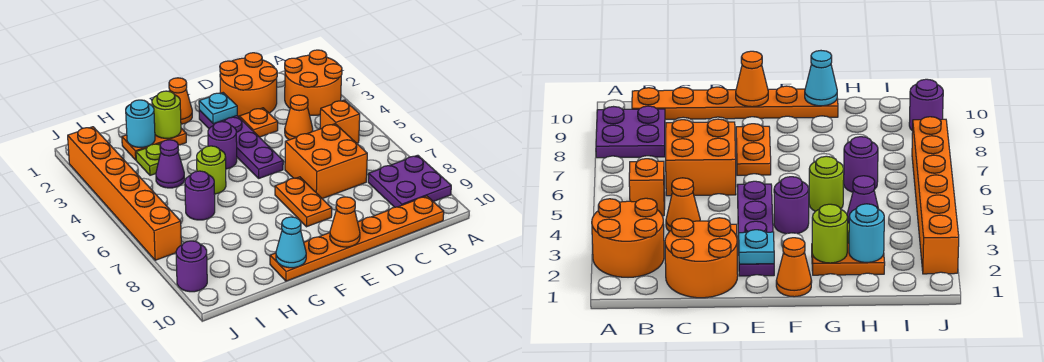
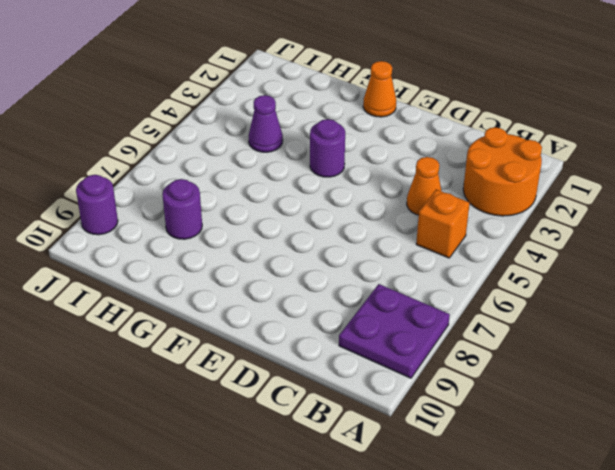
purple round brick H8 level 1 -> purple round brick H6 level 1
none -> orange plate B10:G10 level 1
none -> orange round brick C1:D2 level 1
none -> orange brick C6:D7 level 1

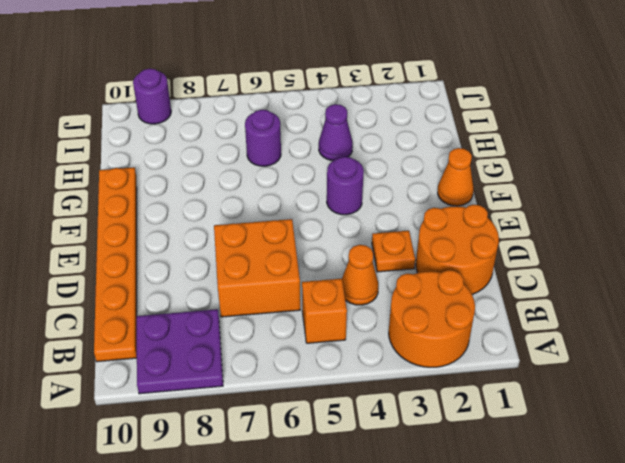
none -> purple plate E2:E5 level 1
none -> orange plate E7:E8 level 1
none -> orange plate G2:H2 level 1

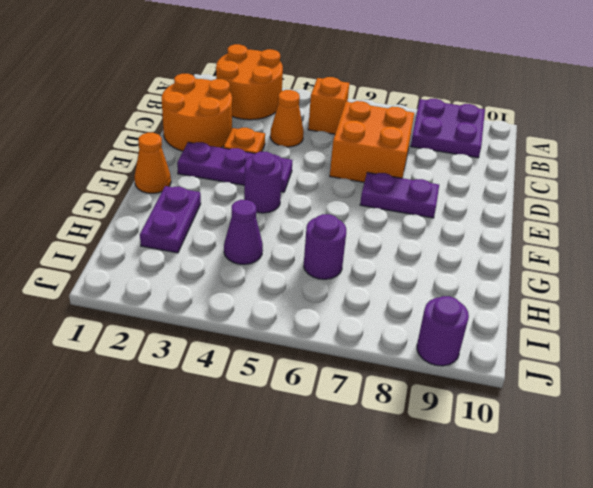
purple plate E2:E4 level 1 -> purple plate E2:E5 level 1
purple plate E7:E8 level 1 -> orange plate E7:E8 level 1
purple plate G2:H2 level 1 -> orange plate G2:H2 level 1
none -> orange plate B10:G10 level 1
none -> lime round brick G5 level 1
none -> lime plate H3 level 1

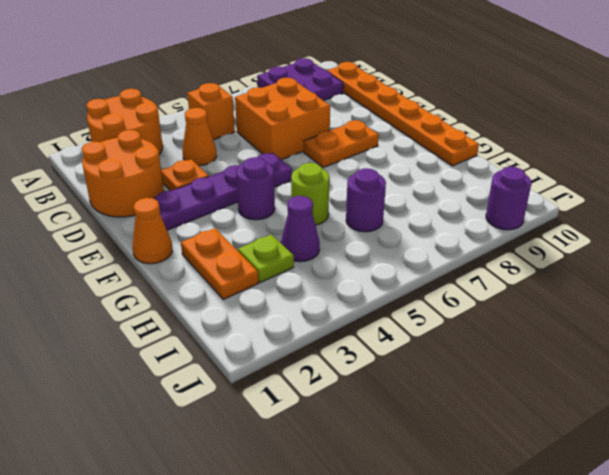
none -> orange brick J2:J7 level 1
none -> cyan plate E2 level 2
none -> orange cone E10 level 2

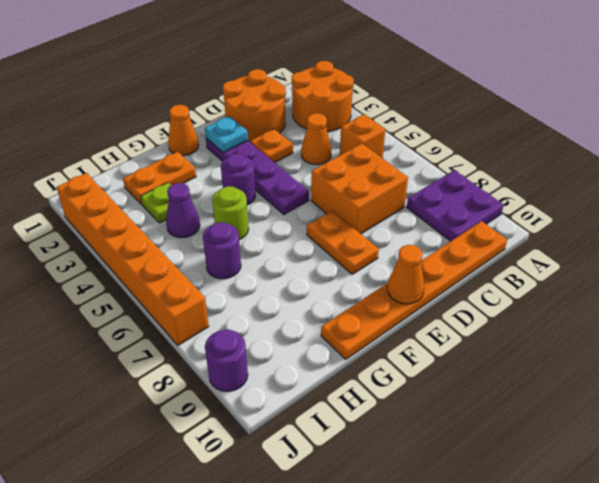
none -> lime round brick G2 level 2
none -> cyan cone G10 level 2
none -> cyan round brick H2 level 2

